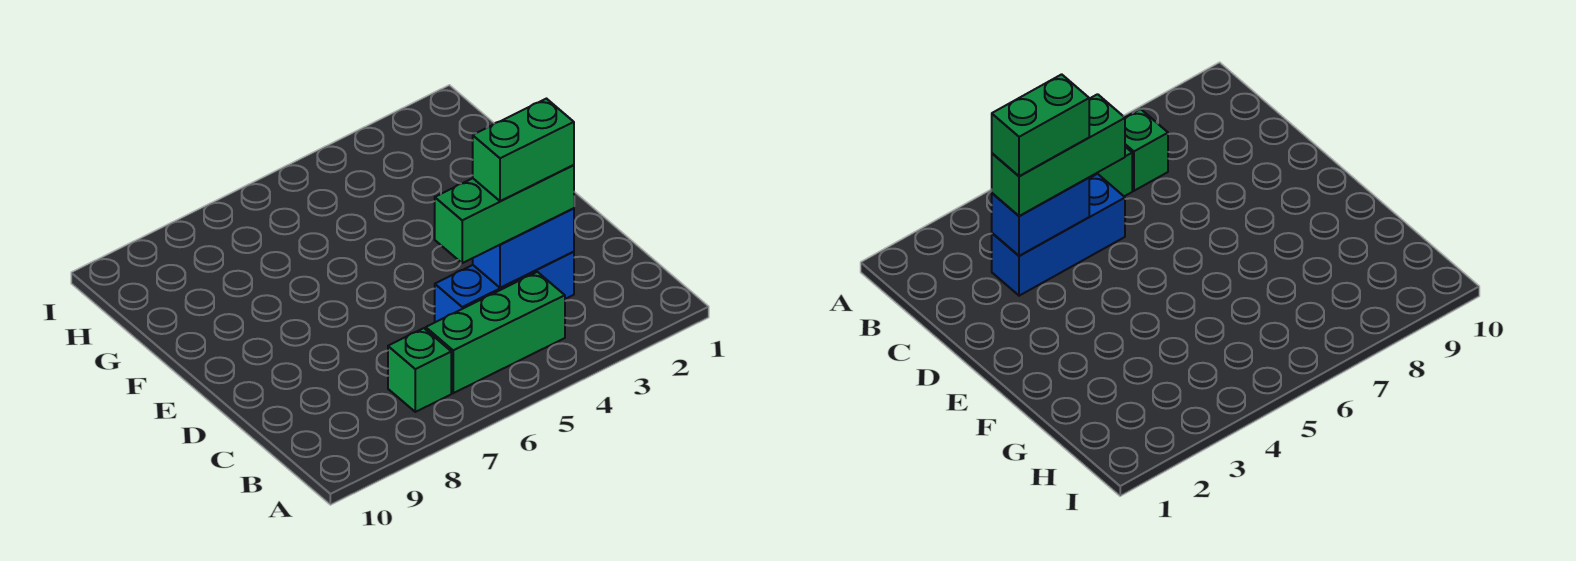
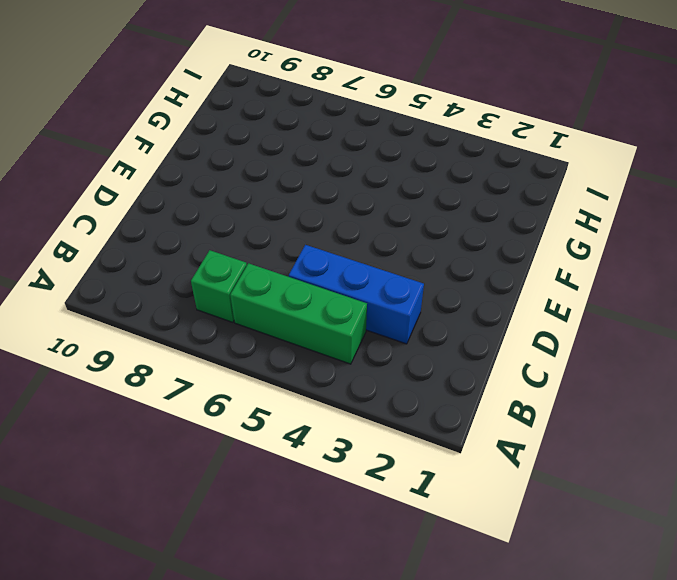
none -> blue brick C3:C4 level 2
none -> green brick C3:C5 level 3

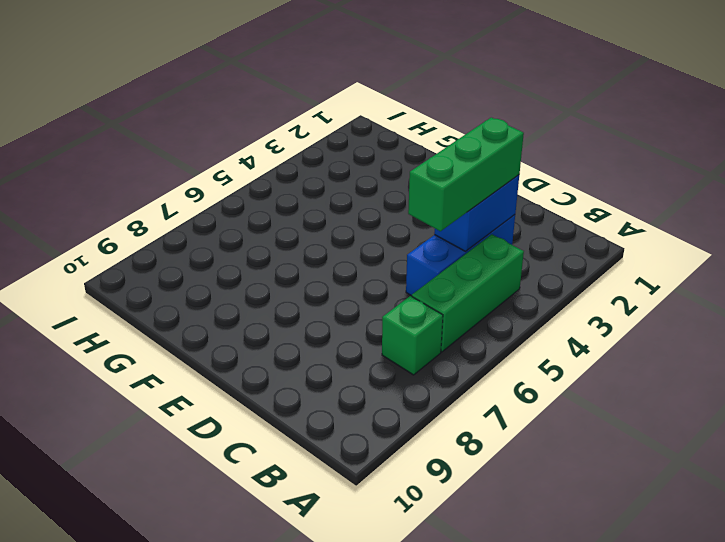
none -> green brick C3:C4 level 4

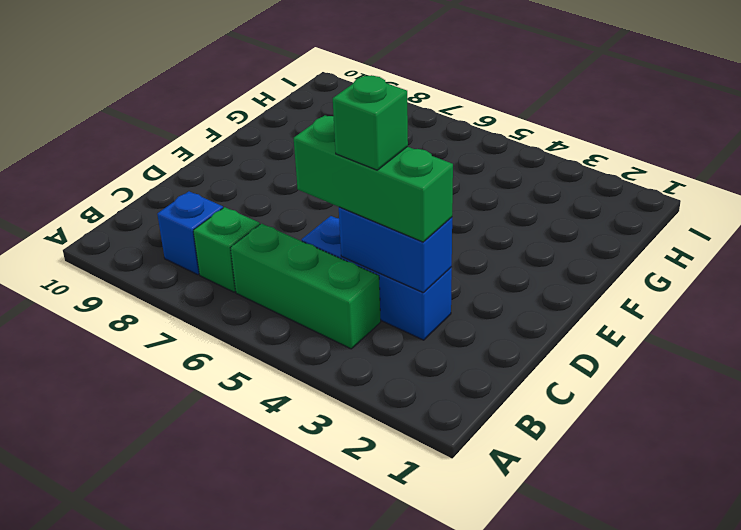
blue brick B8 level 1 -> none
green brick C4 level 4 -> green brick C3:C4 level 4

